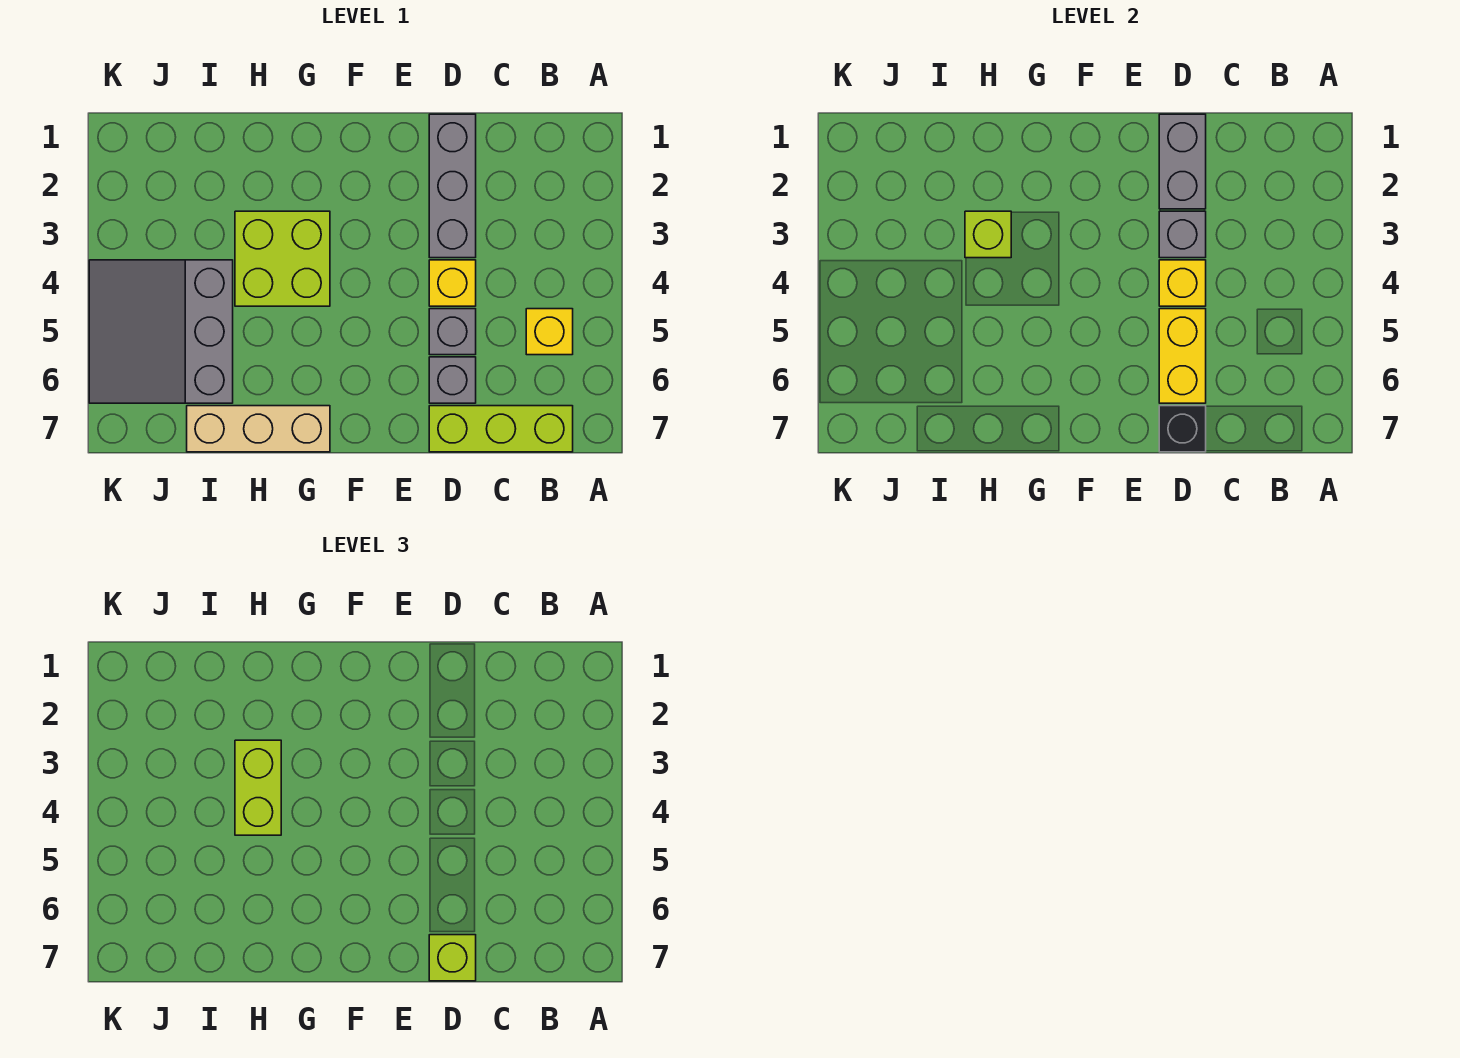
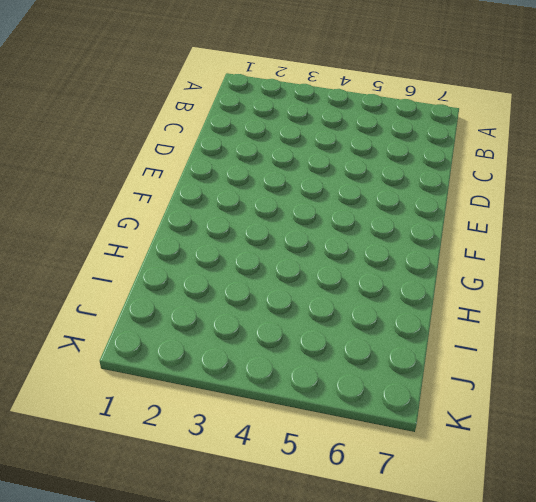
none -> yellow brick B5 level 1
none -> lime brick B7:D7 level 1
none -> grey brick D1:D3 level 1

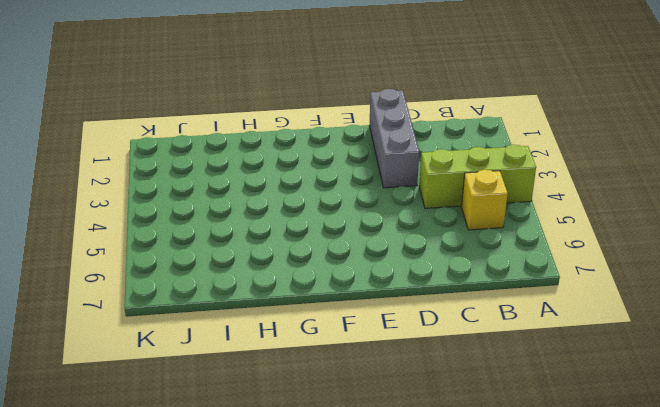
lime brick A4:C4 level 1 -> lime brick B7:D7 level 1
none -> yellow brick D4 level 1
none -> grey brick D5 level 1
none -> grey brick D6 level 1

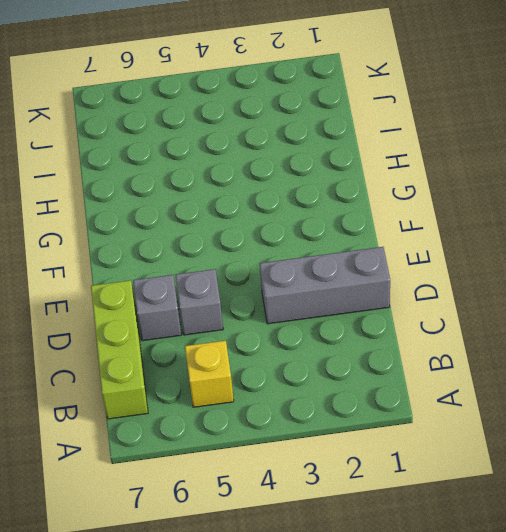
none -> yellow brick D4 level 1
none -> lime brick G3:H4 level 1
none -> tan brick G7:I7 level 1

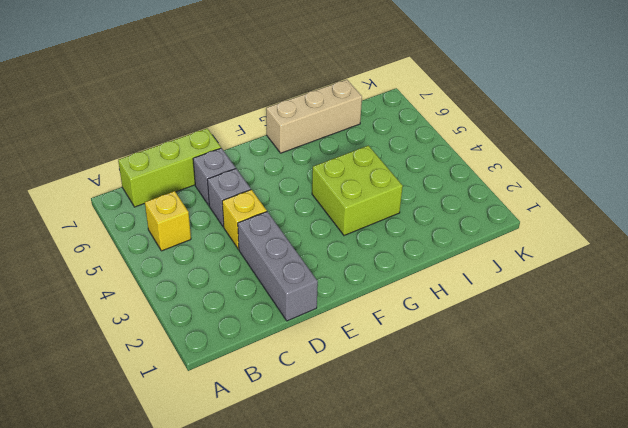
none -> grey slope I4:K6 level 1 top I
none -> grey brick D1:D2 level 2
none -> grey brick D3 level 2

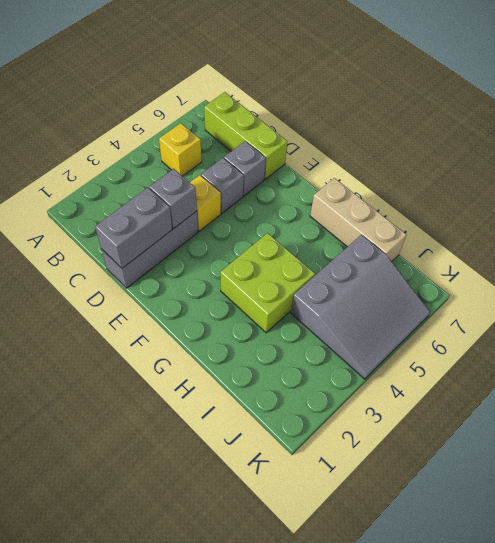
none -> yellow brick D4 level 2
none -> yellow brick D5:D6 level 2
none -> black brick D7 level 2

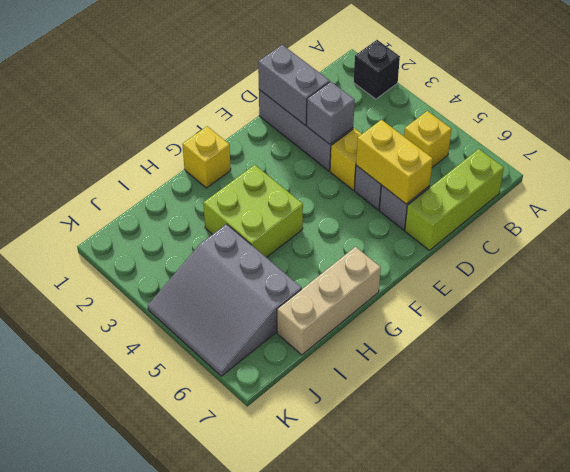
black brick A2 level 1 -> black brick D7 level 2
yellow brick G1 level 1 -> yellow brick D4 level 2
none -> lime brick H3 level 2
none -> lime brick D7 level 3
none -> lime brick H3:H4 level 3

